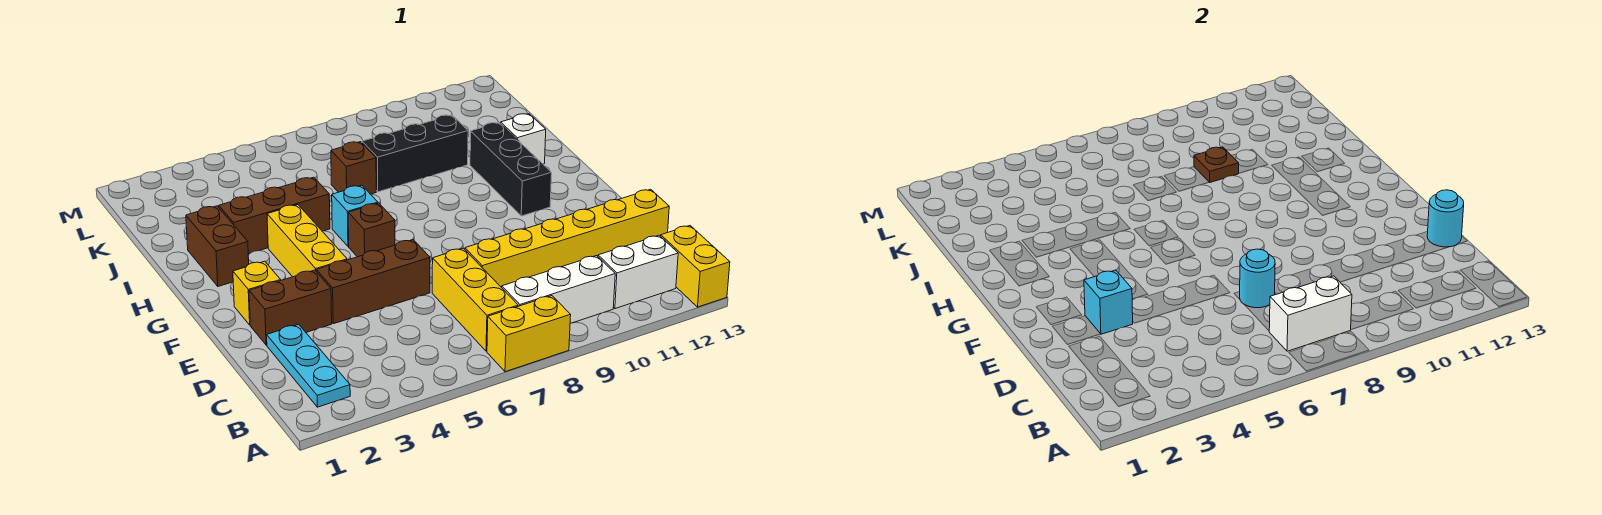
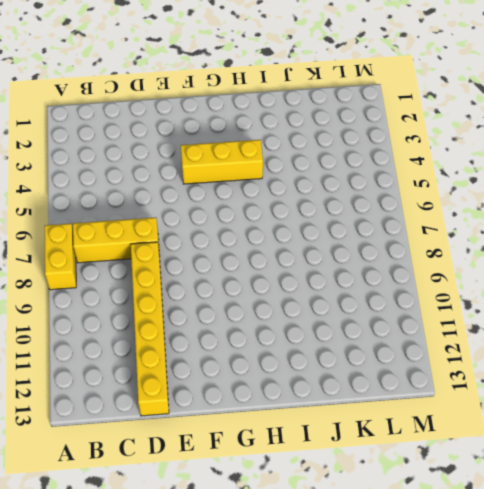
none -> yellow brick A13:B13 level 1
none -> cyan plate B2:D2 level 1
none -> white brick B8:B10 level 1

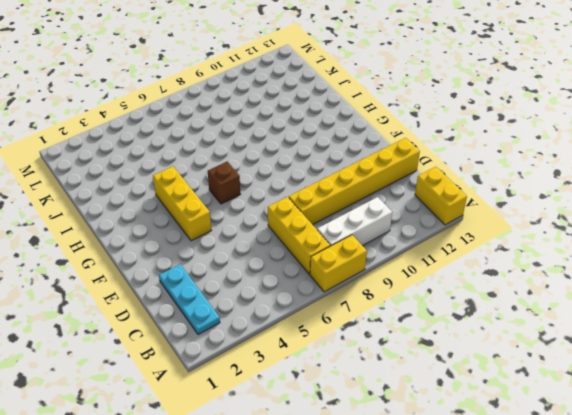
none -> white brick B11:B12 level 1
none -> brown brick E2:E3 level 1
none -> brown brick E4:E6 level 1

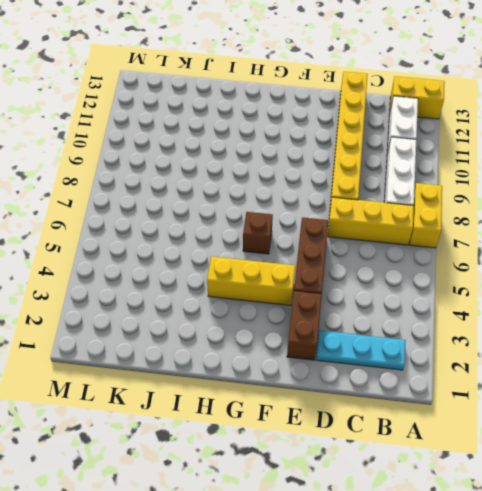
none -> yellow brick F2 level 1
none -> black brick G11:I11 level 1
none -> brown brick H2:I2 level 1

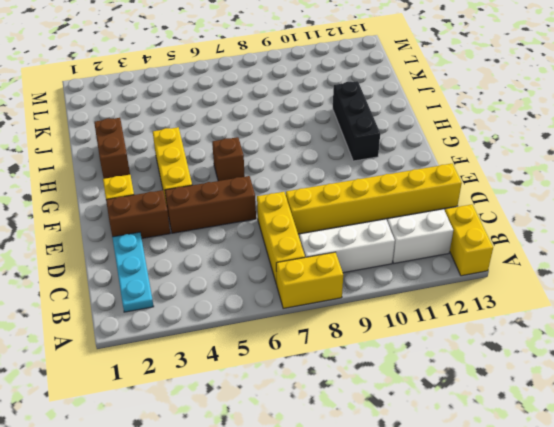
none -> cyan brick H6 level 1
none -> brown brick I3:I5 level 1
none -> white brick I12 level 1

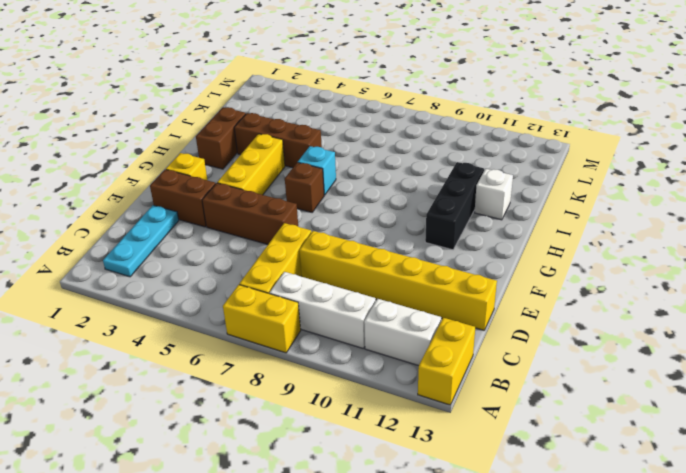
none -> brown brick J7 level 1
none -> black brick J8:J10 level 1
none -> white brick B7:B8 level 2

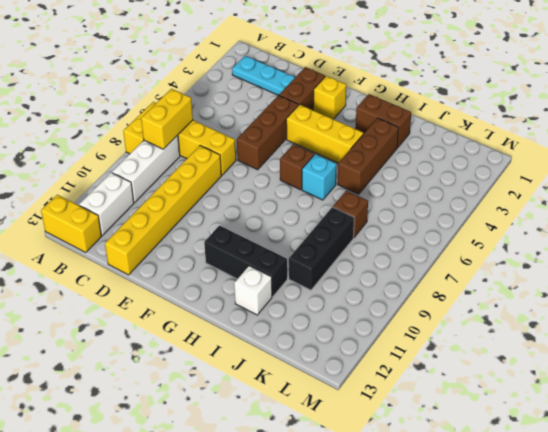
yellow brick B7:B8 level 2 -> white brick B7:B8 level 2
none -> cyan round brick D7 level 2
none -> cyan round brick D13 level 2
none -> cyan brick E3 level 2

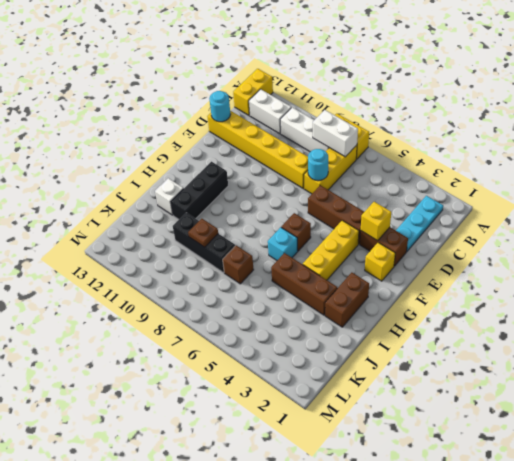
yellow brick E3 level 2 -> cyan brick E3 level 2

